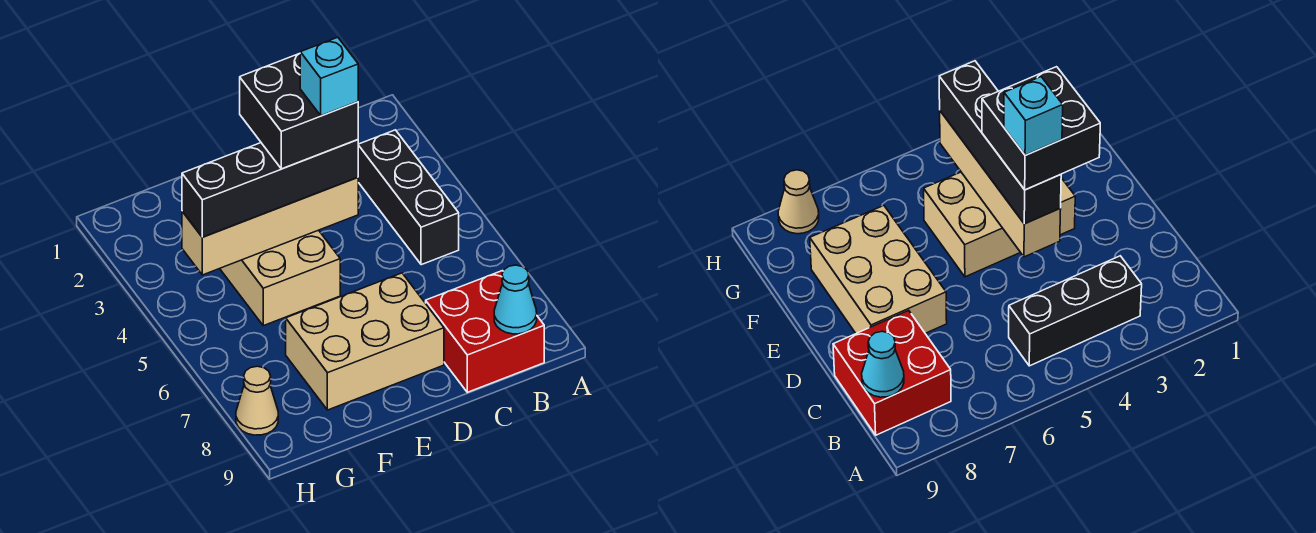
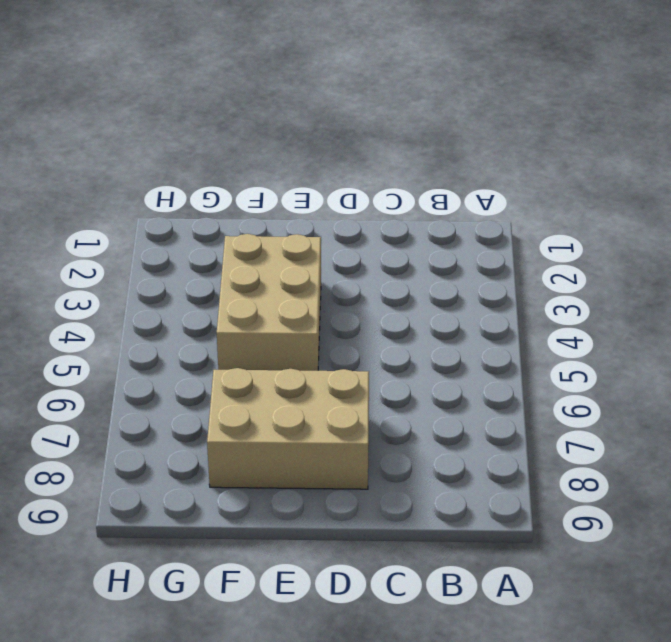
none -> black brick B3:B5 level 1
none -> red brick B8:C9 level 1

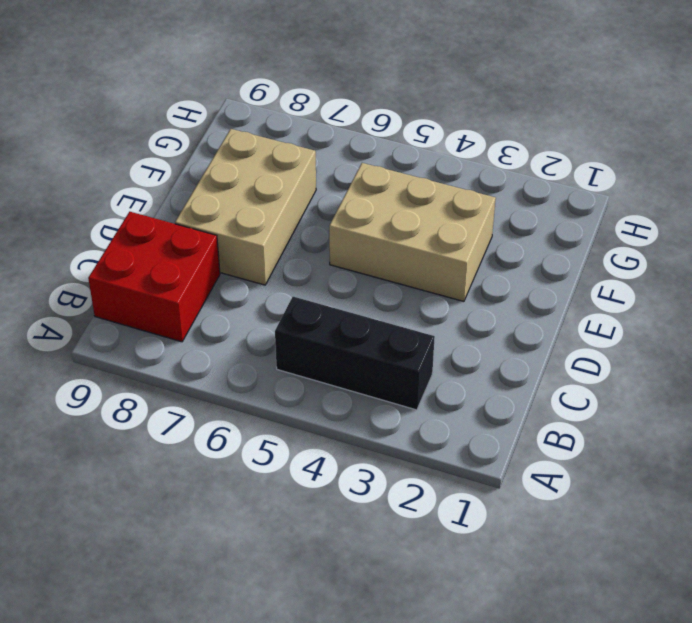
none -> tan cone H8 level 1
none -> cyan cone B9 level 2

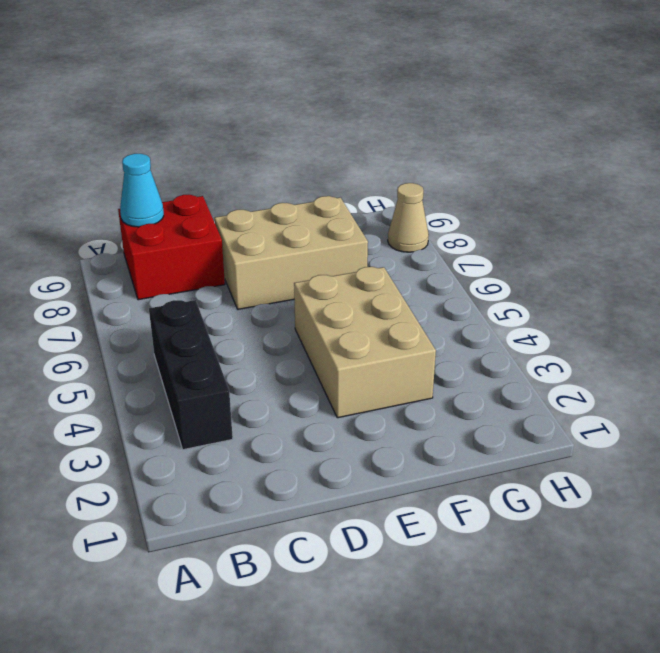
none -> tan brick D4:G4 level 2
none -> black brick D4:G4 level 3

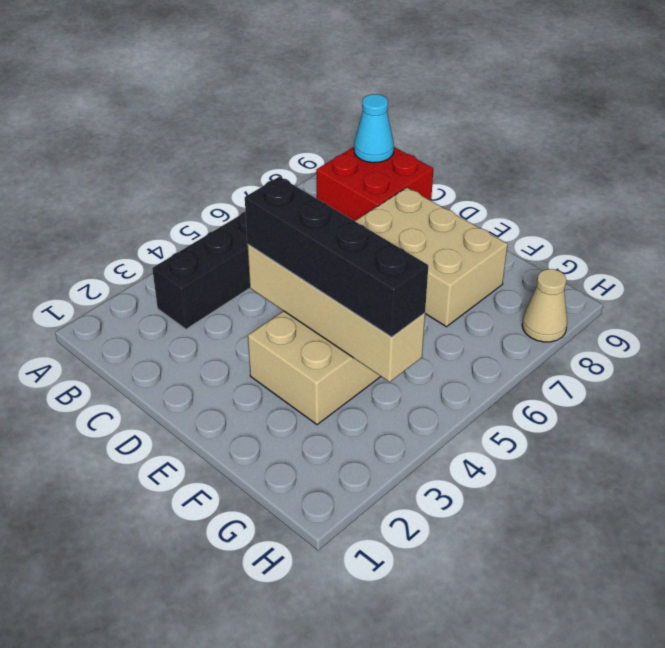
none -> black brick D3:E4 level 4
none -> cyan brick D4 level 5

